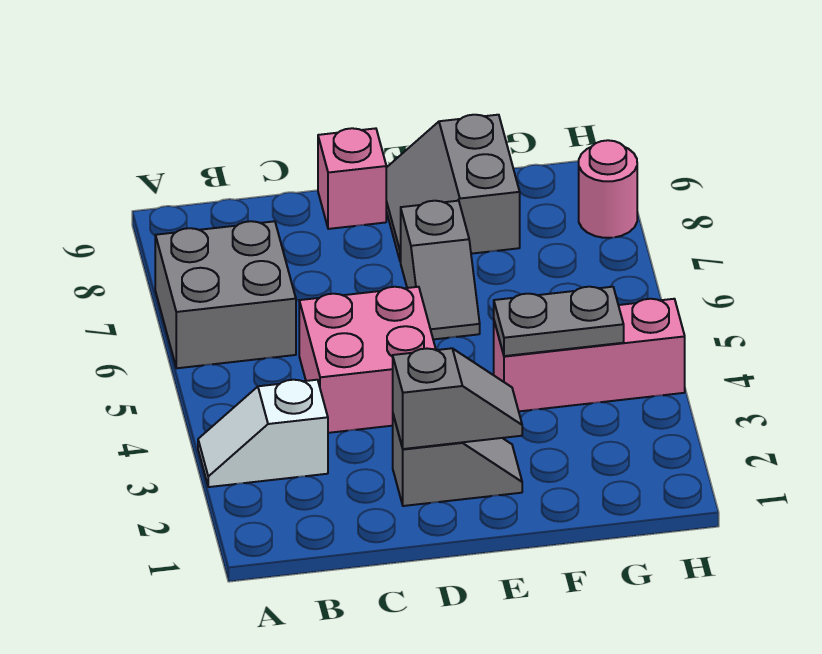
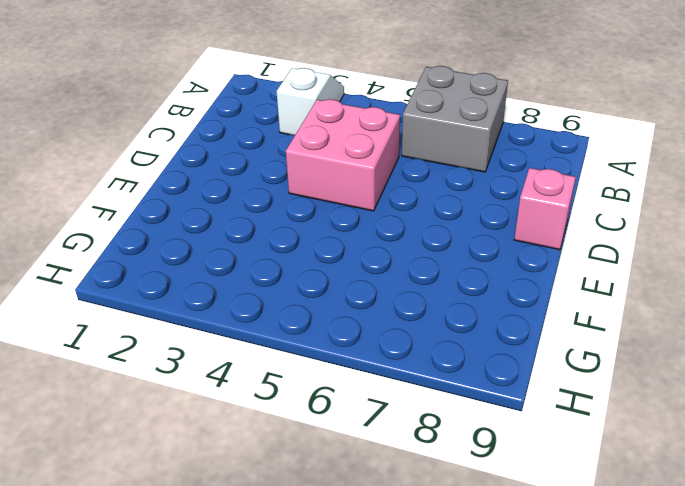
none -> grey slope D2:E2 level 1 top D
none -> grey slope E6:E7 level 1 top 7

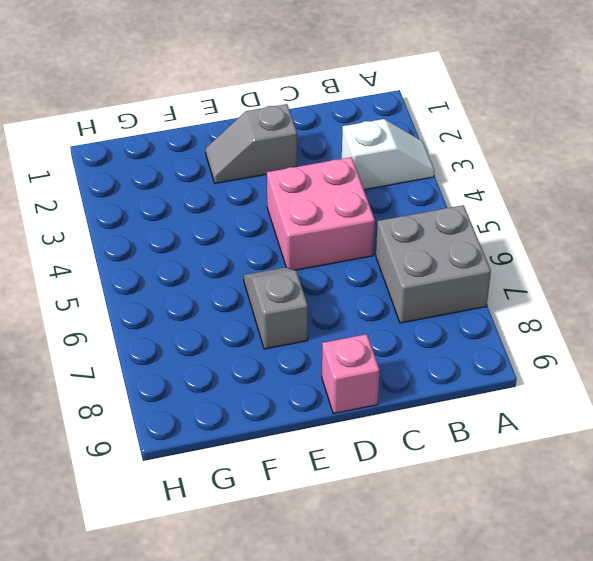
none -> grey slope E8:F9 level 1 top F
none -> pink brick F4:H4 level 1

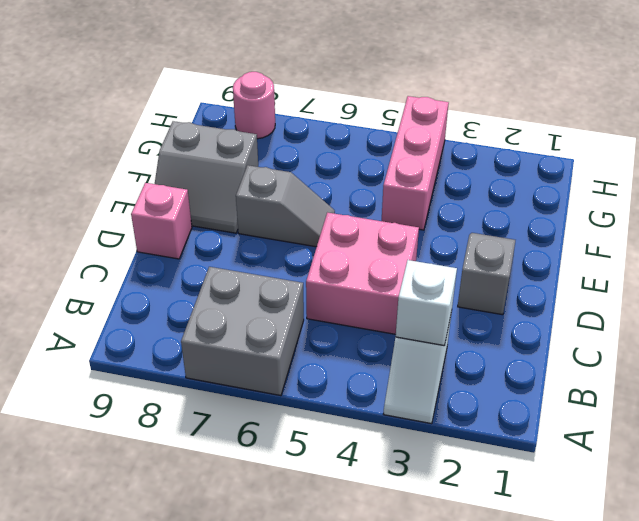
white brick B3 level 2 -> none
none -> grey slope D2:E2 level 2 top D
none -> grey plate F4:G4 level 2

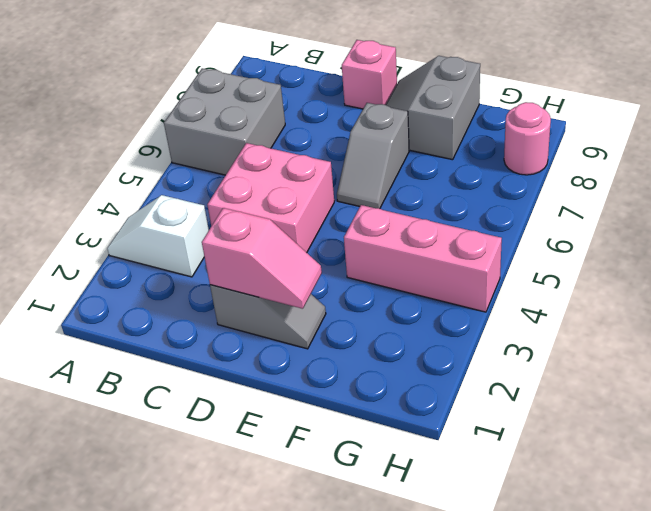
pink slope D2:E2 level 2 top D -> grey slope D2:E2 level 2 top D
none -> grey plate F4:G4 level 2

